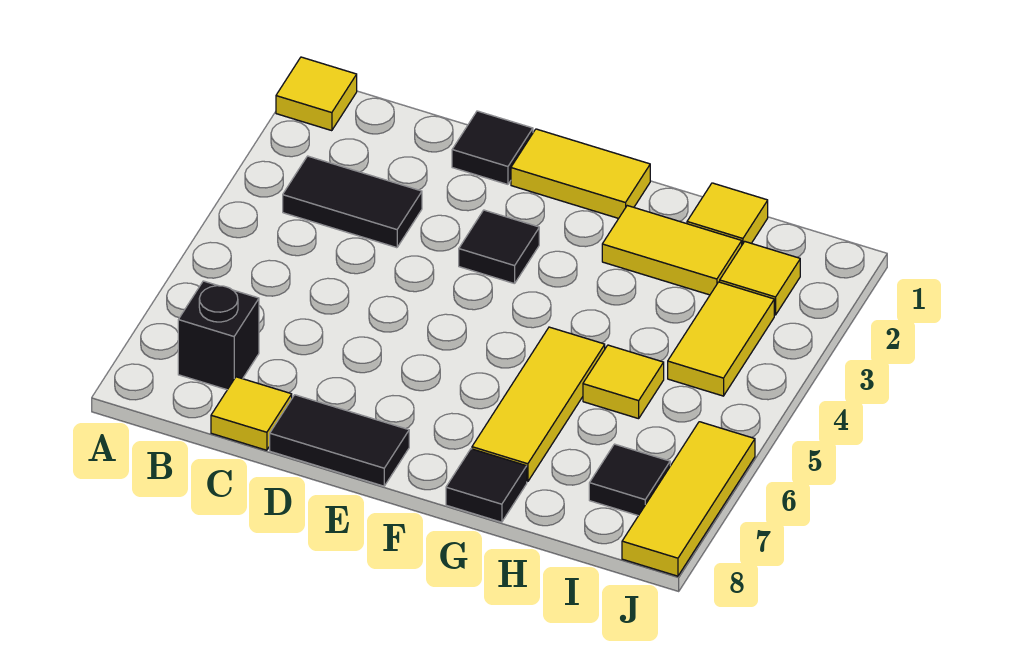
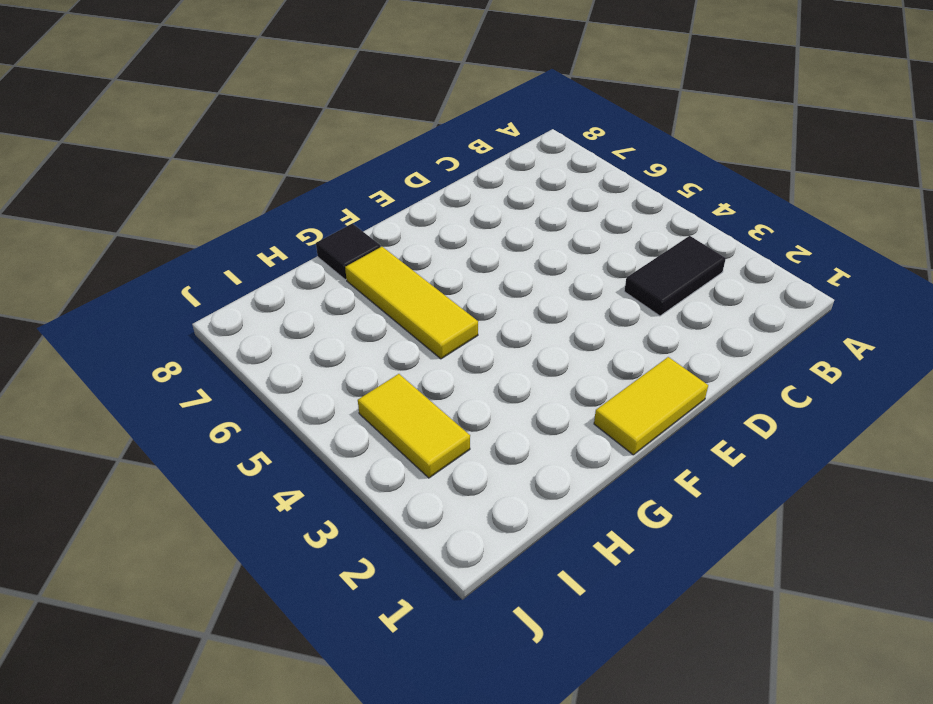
none -> yellow tile A1 level 1
none -> black brick B7 level 1
none -> yellow tile C8 level 1

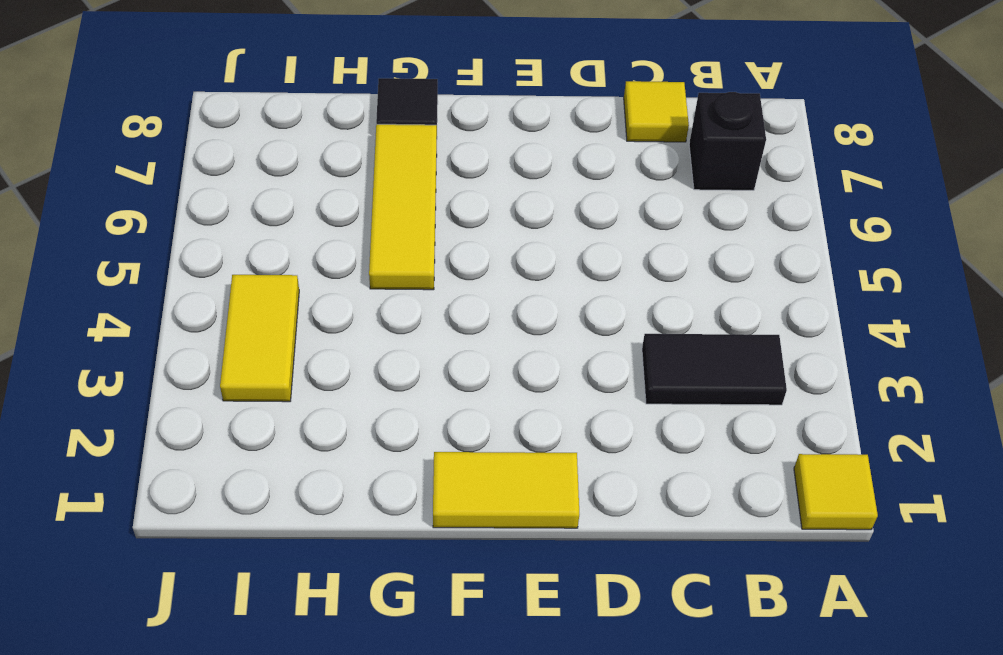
none -> black tile D1 level 1
none -> black tile D8:E8 level 1
none -> black tile E3 level 1

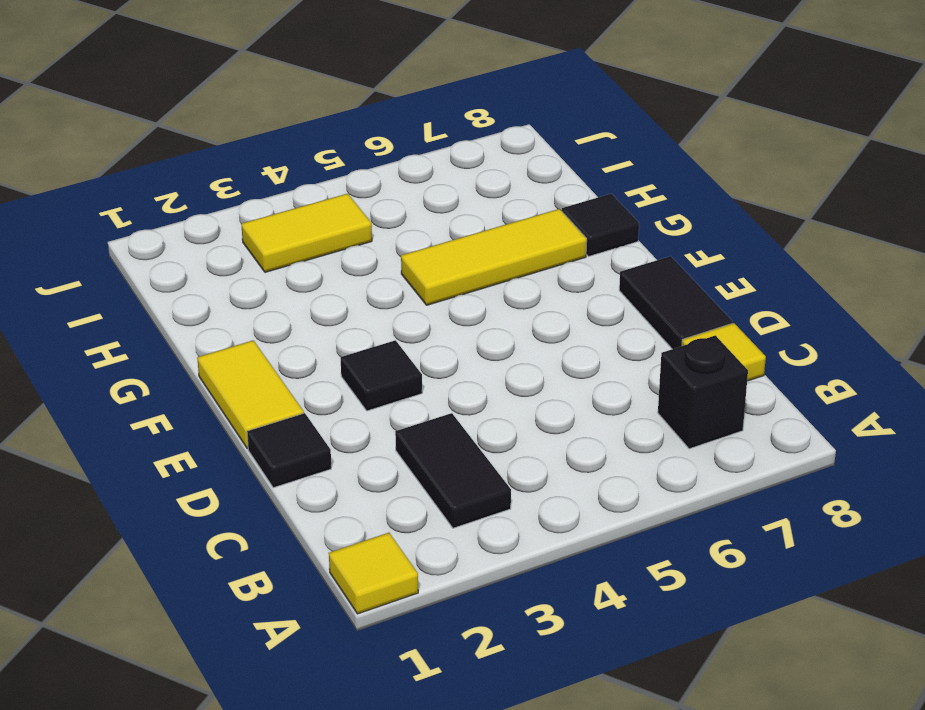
none -> yellow tile G2:H2 level 1
none -> yellow tile H1 level 1
none -> yellow tile H5 level 1

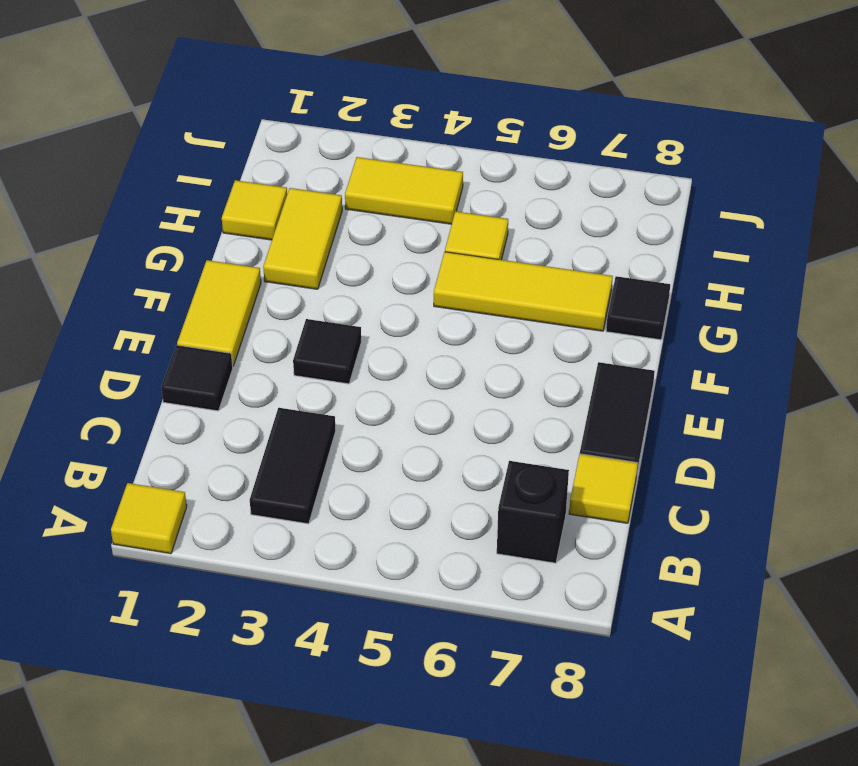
none -> yellow tile I2 level 1
none -> black tile I7 level 1
none -> yellow tile J6:J8 level 1

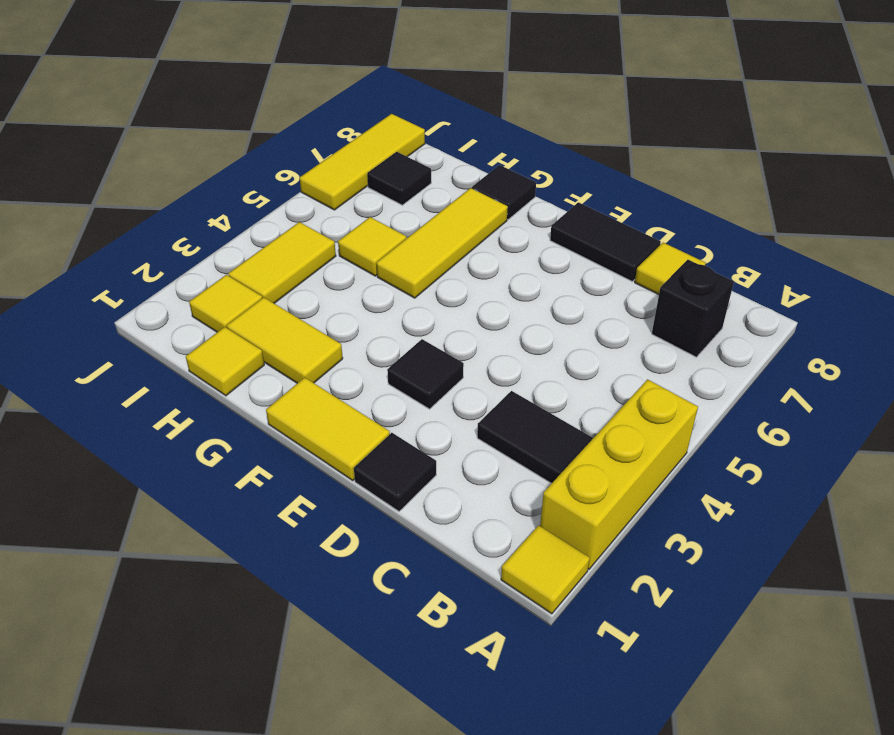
yellow brick A2:A4 level 1 -> none

